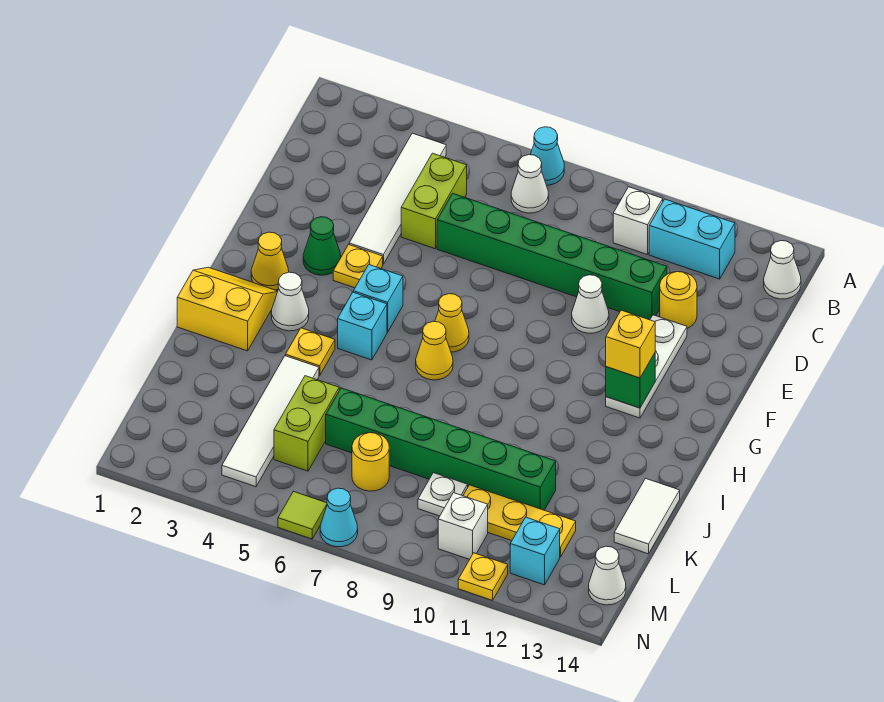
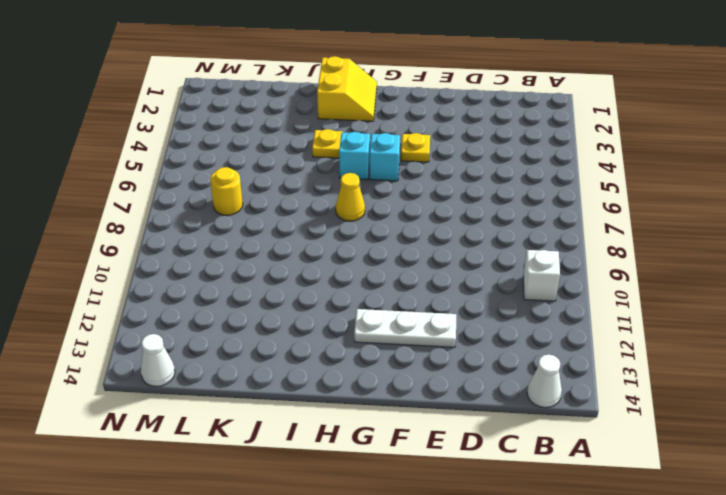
none -> cyan cone A7 level 1
none -> white tile B4:E4 level 1
none -> white cone B7 level 1
none -> cyan brick B11:B12 level 1

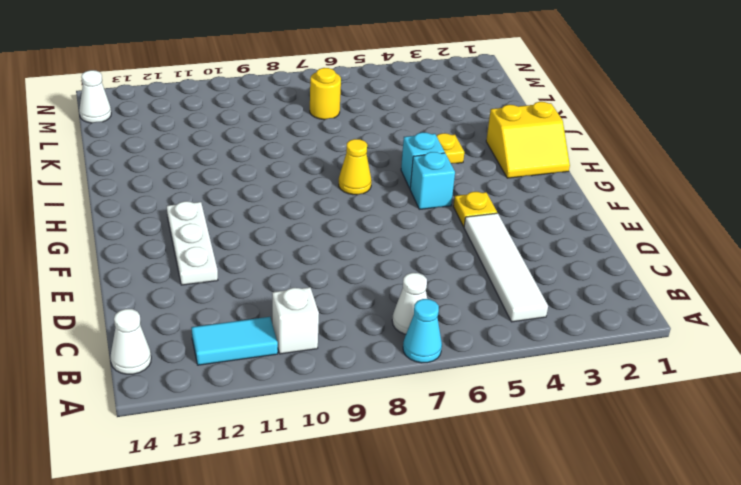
cyan tile B11:B12 level 1 -> cyan brick B11:B12 level 1
none -> lime brick C5:D5 level 1
none -> green brick D6:D11 level 1
none -> yellow round brick D12 level 1
none -> white cone E10 level 1

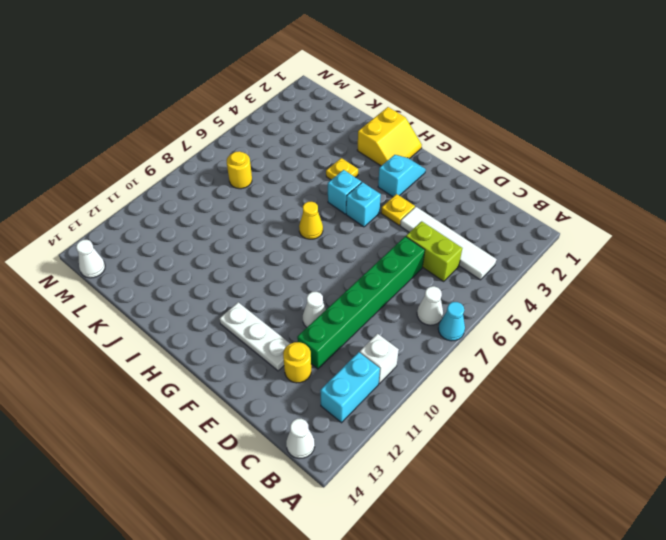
cyan slope G2:G3 level 1 top 3 -> yellow cone G2 level 1
none -> green cone F3 level 1
none -> yellow cone G7 level 1
none -> white cone H3 level 1
none -> white tile J4:M4 level 1

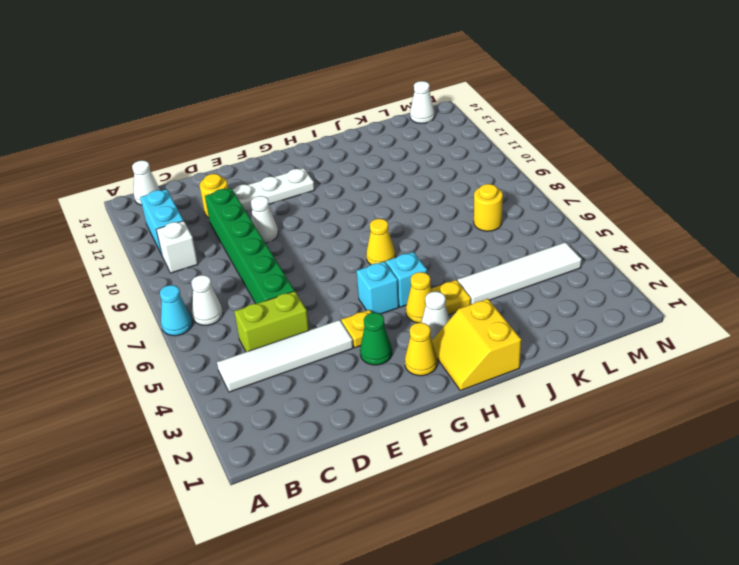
yellow cone H4 level 1 -> yellow cone G7 level 1
none -> white tile J14:K14 level 1
none -> lime brick K5:L5 level 1
none -> green brick K6:K11 level 1
none -> white plate L9 level 1

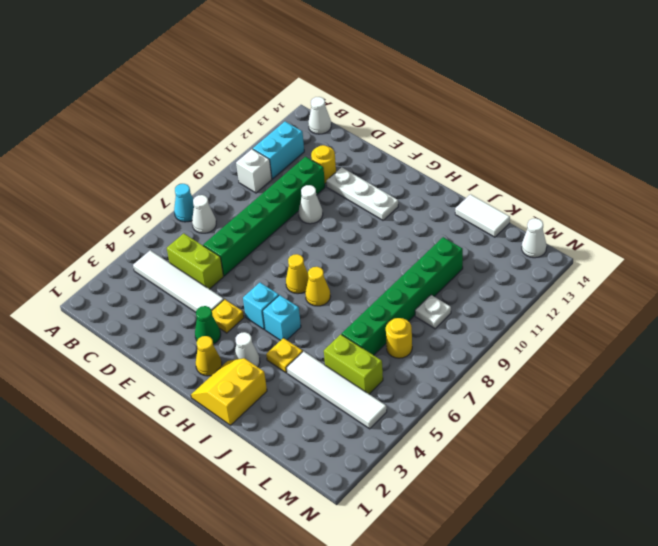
none -> yellow plate L10:L12 level 1
none -> white brick M10 level 1
none -> cyan brick M12 level 1
none -> lime tile N6 level 1

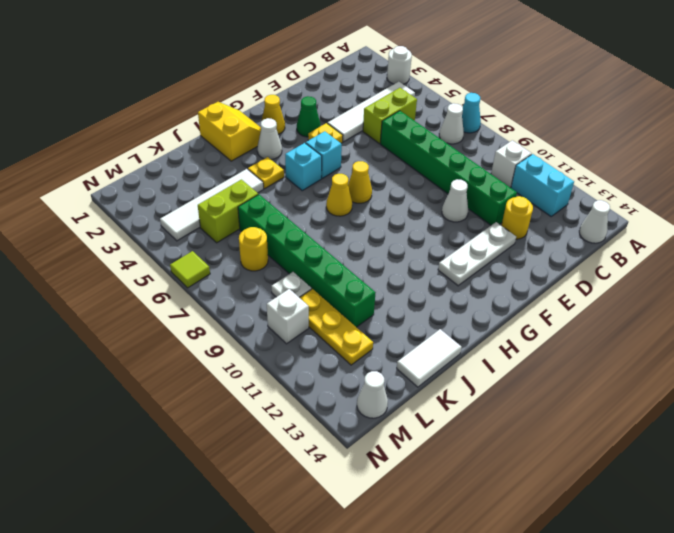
white round brick A3 level 1 -> none
none -> cyan brick M12 level 1
none -> cyan cone N7 level 1
none -> yellow plate N11 level 1
none -> green brick G12 level 2

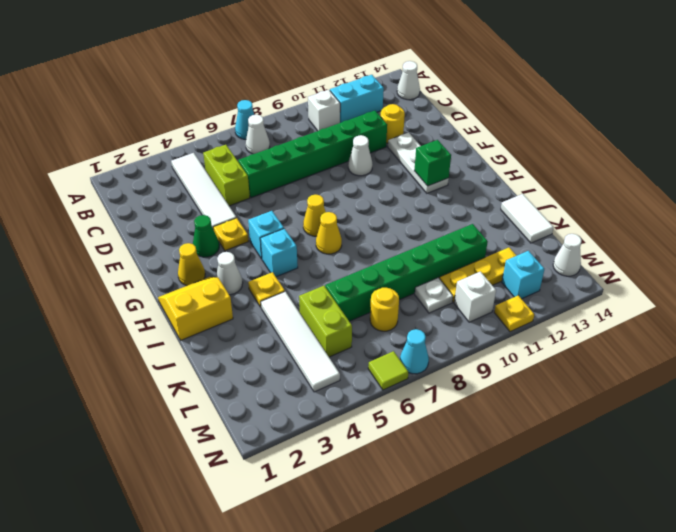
none -> yellow brick G12 level 3

